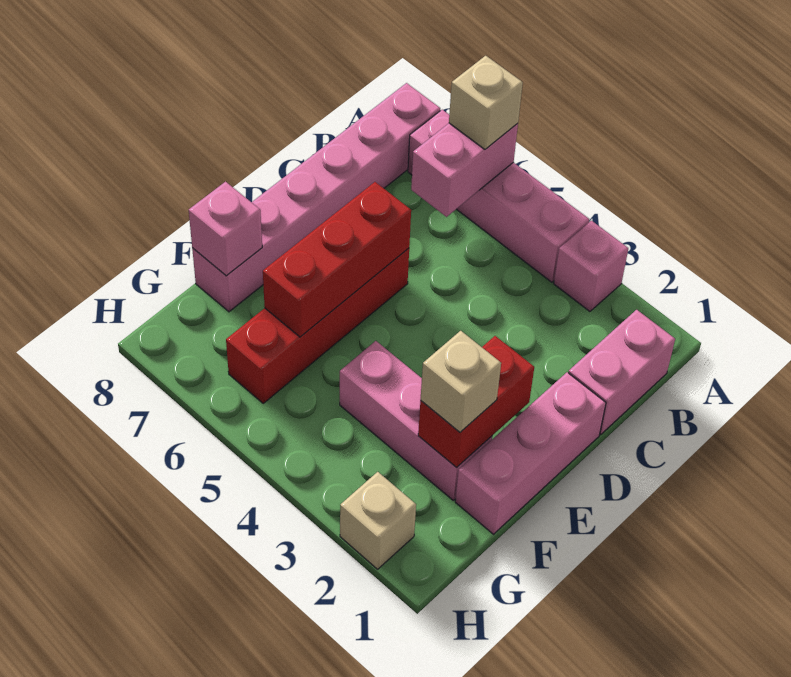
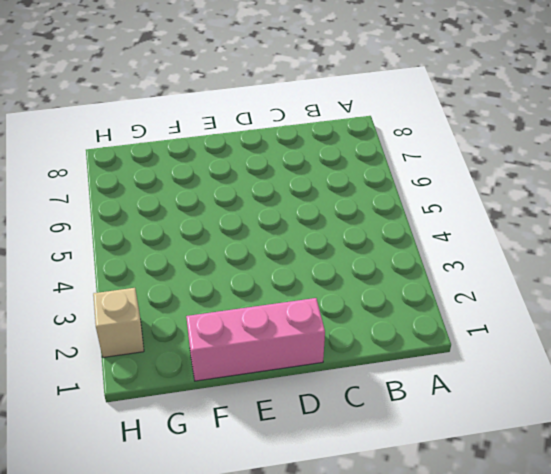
none -> pink brick A3 level 1
none -> pink brick A4:A7 level 1
none -> pink brick A8:F8 level 1

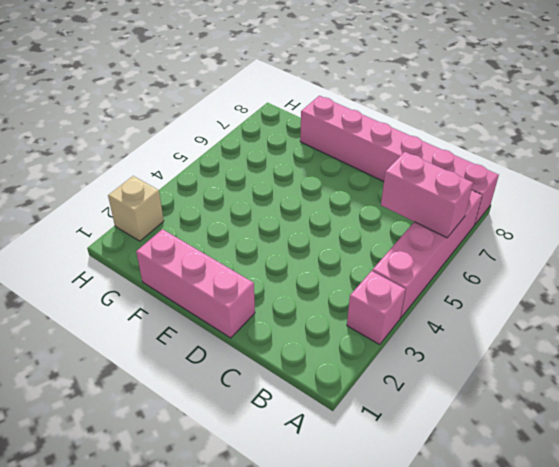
none -> pink brick B1:C1 level 1
none -> red brick D6:G6 level 1
none -> pink brick F2:F4 level 1

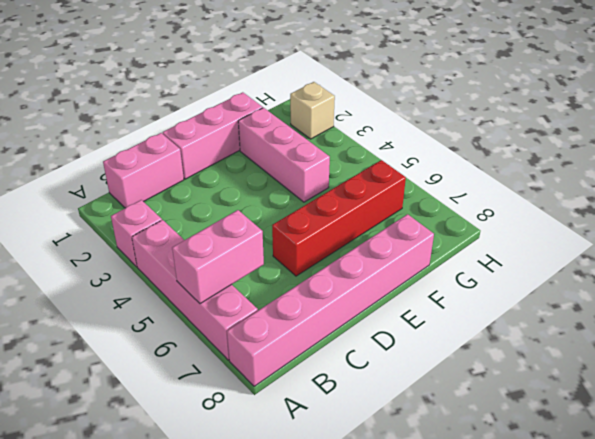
none -> red brick D6:F6 level 2
none -> red brick E2:F2 level 2
none -> pink brick F8 level 2

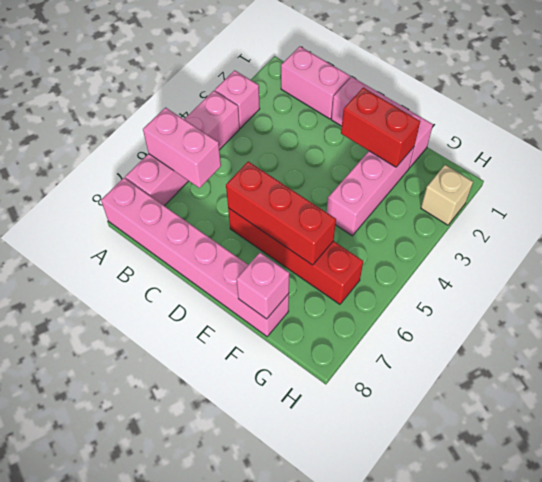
none -> tan brick A6 level 3
none -> tan brick F2 level 3

